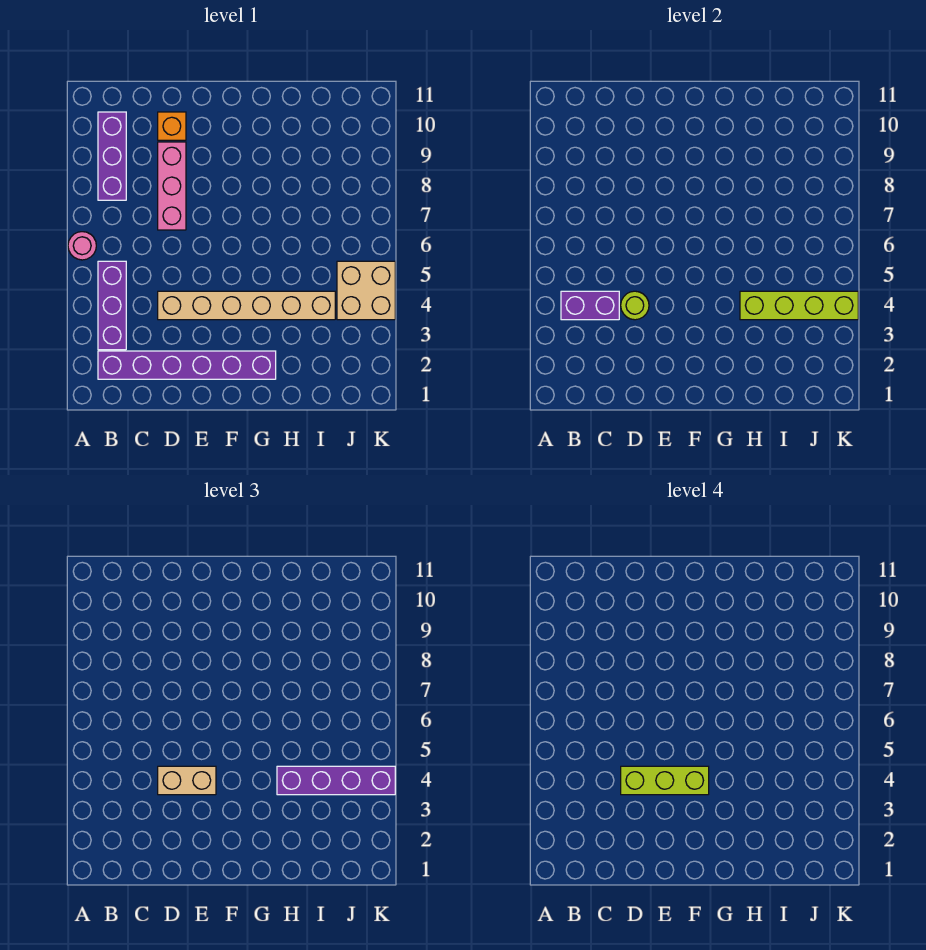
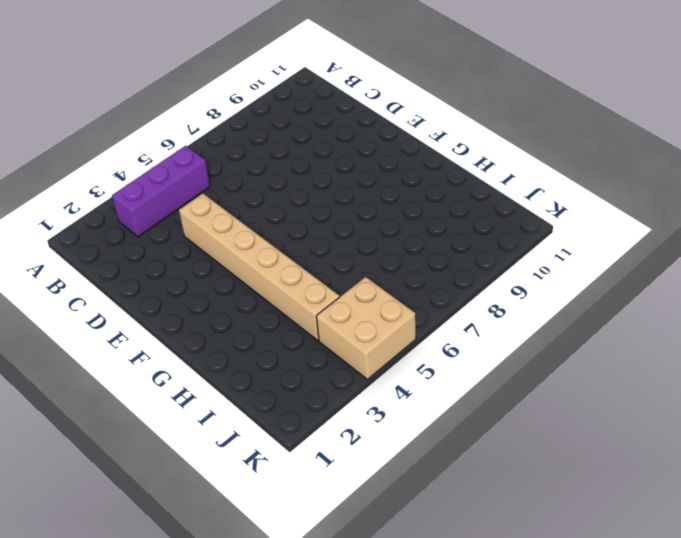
none -> pink round brick A6 level 1
none -> purple brick B2:G2 level 1
none -> purple brick B8:B10 level 1

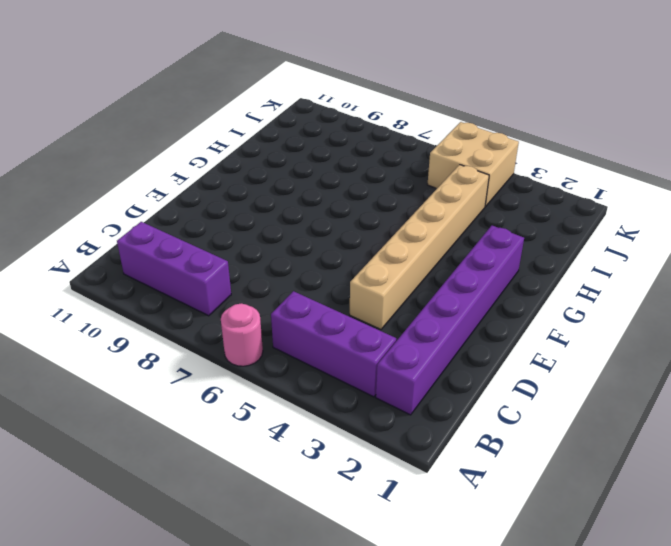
none -> pink brick D7:D9 level 1
none -> orange brick D10 level 1
none -> purple brick B4:C4 level 2

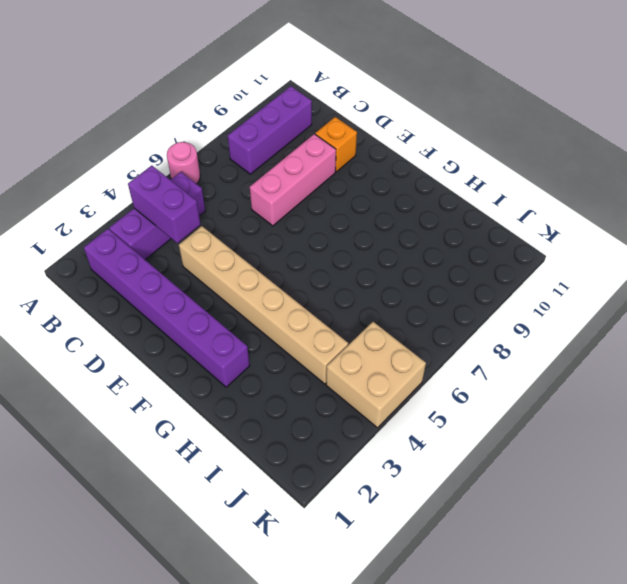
none -> lime round brick D4 level 2
none -> lime brick H4:K4 level 2
none -> tan brick D4:E4 level 3

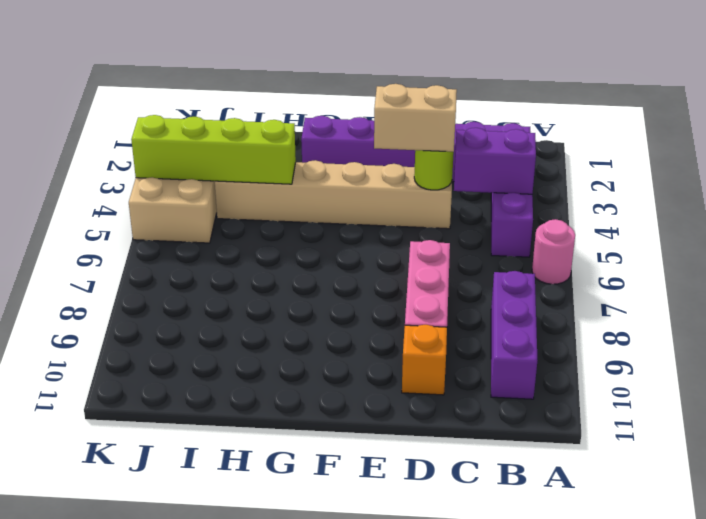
none -> purple brick H4:K4 level 3
none -> lime brick D4:F4 level 4

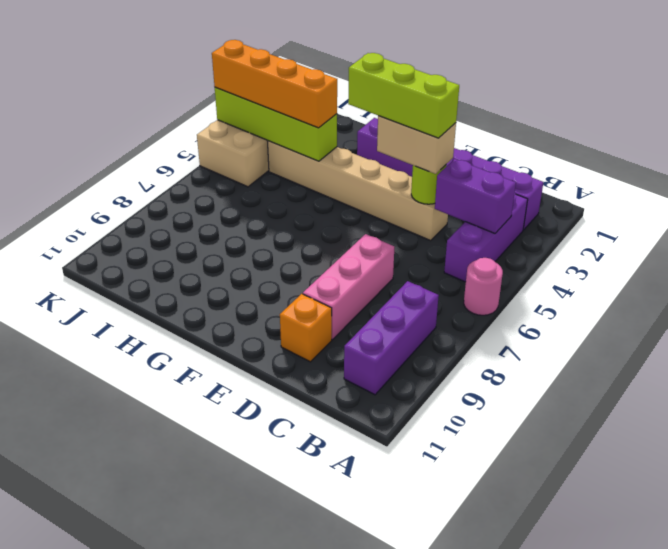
orange brick H4:K4 level 3 -> purple brick H4:K4 level 3

